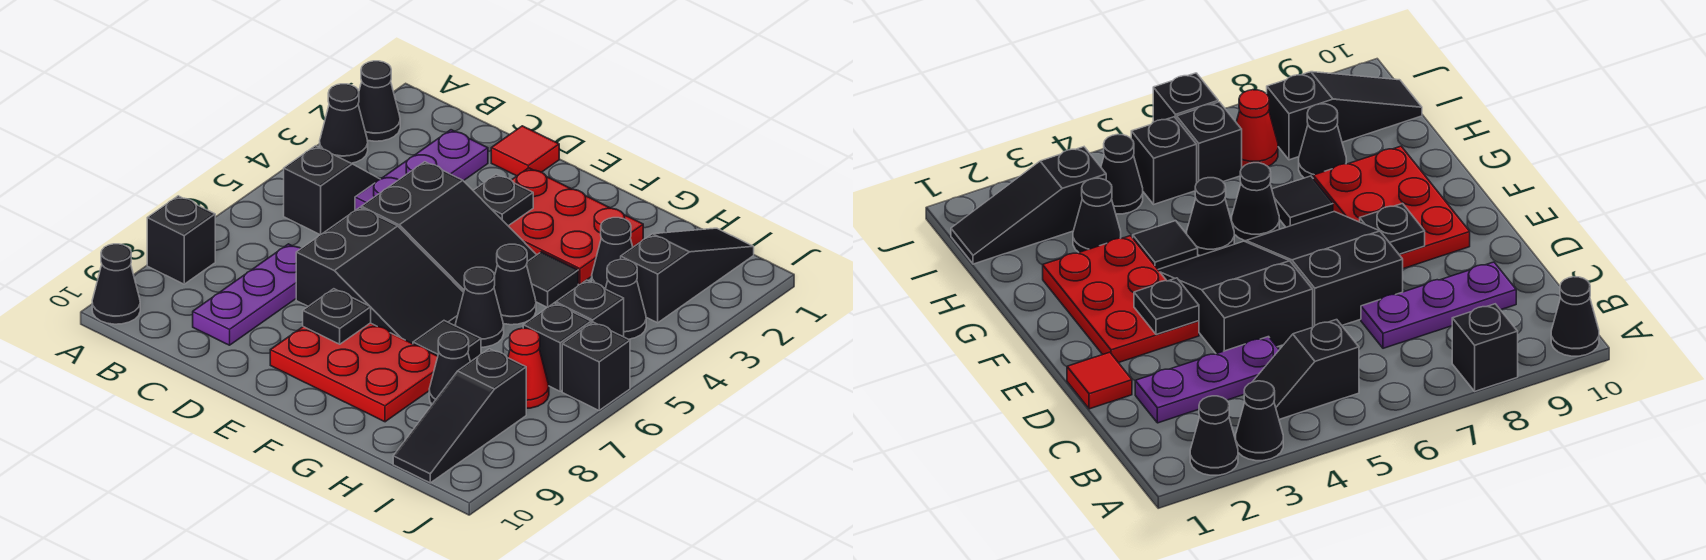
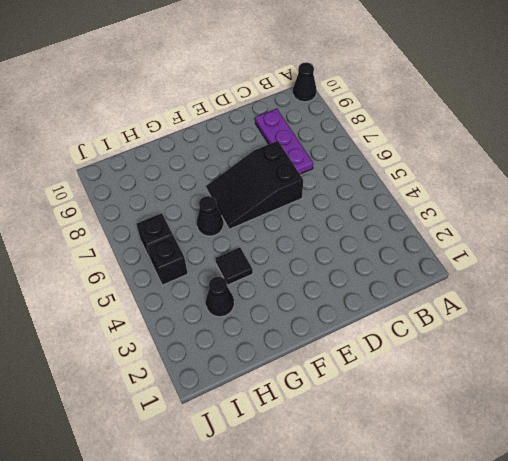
none -> black cone A2 level 1
none -> black cone A3 level 1
none -> black brick A8 level 1

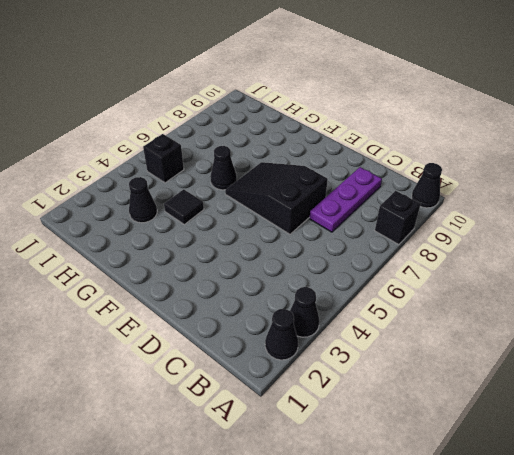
none -> black slope B4:B5 level 1 top 5
none -> purple plate C2:C4 level 1
none -> red tile D1 level 1

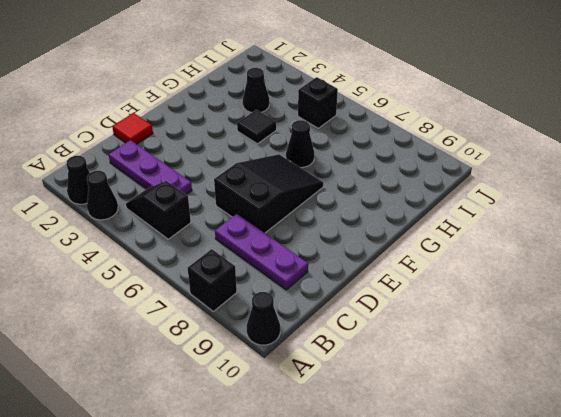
none -> black slope D4:F5 level 1 top D
none -> red plate E2:G3 level 1
none -> red plate E8:G9 level 1

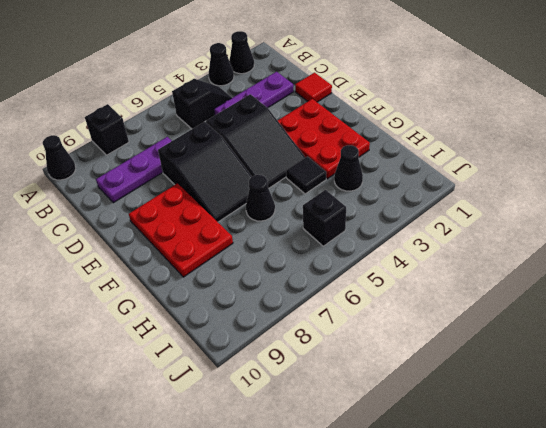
none -> black cone G5 level 1
none -> black tile G7 level 1
none -> black cone H8 level 1

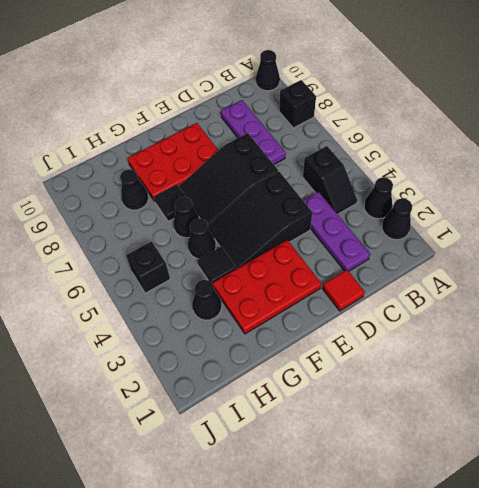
none -> black slope I1:I3 level 1 top 3
none -> black cone I4 level 1
none -> black brick I6 level 1

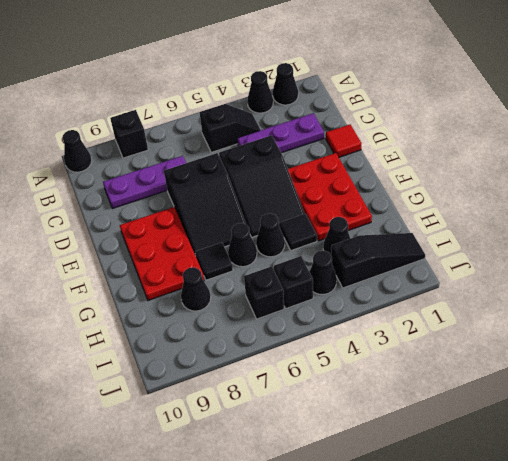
none -> red cone I7 level 1
none -> black slope I8:I10 level 1 top 8
none -> black brick J6 level 1

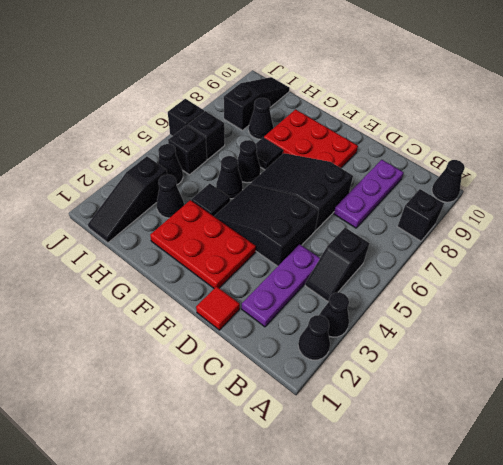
none -> red cone I7 level 1
none -> black plate E3 level 2
none -> black plate E8 level 2

